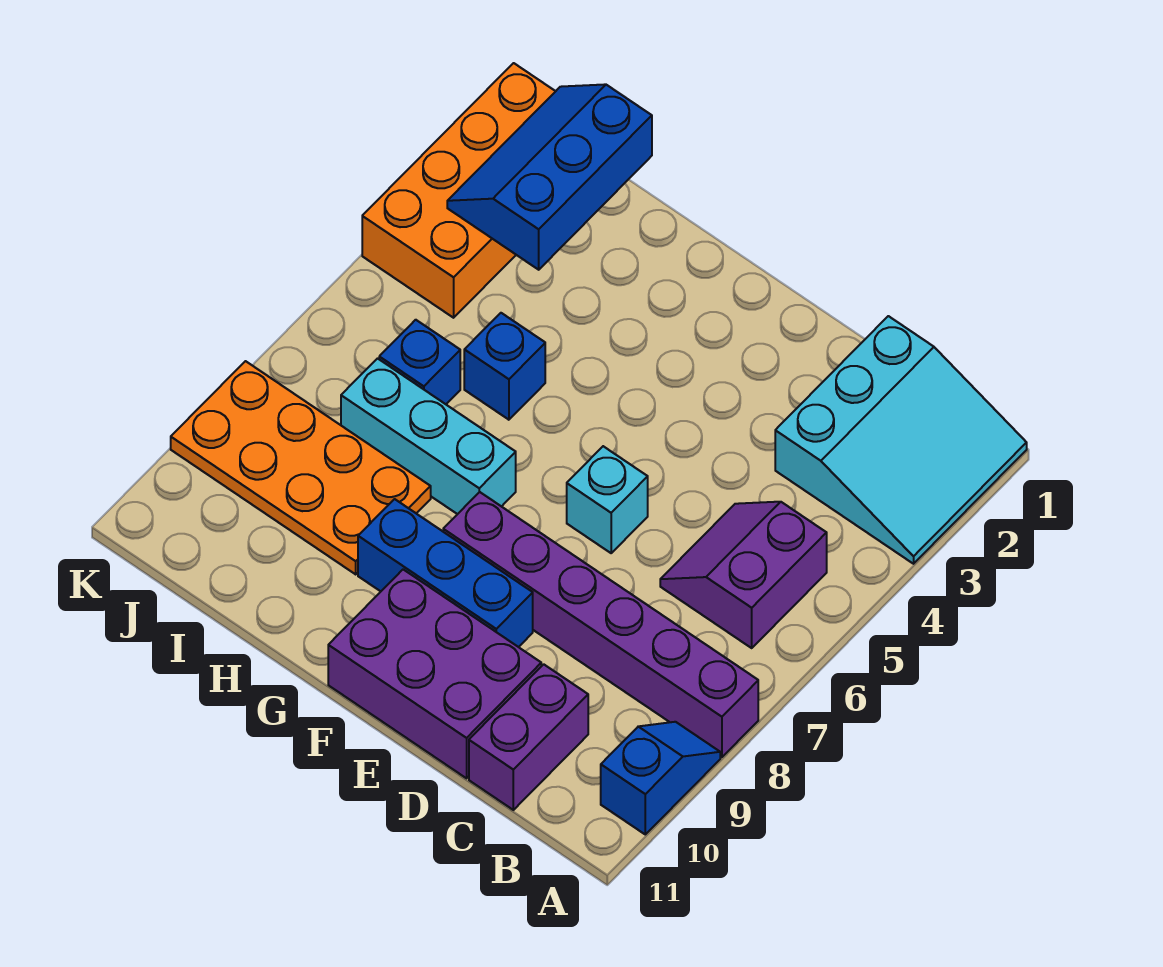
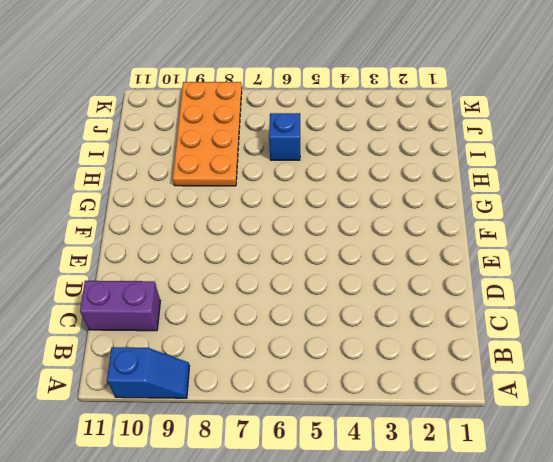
none -> cyan slope A1:C3 level 1 top C
none -> purple brick A8:F8 level 1
none -> purple slope B5:C6 level 1 top B

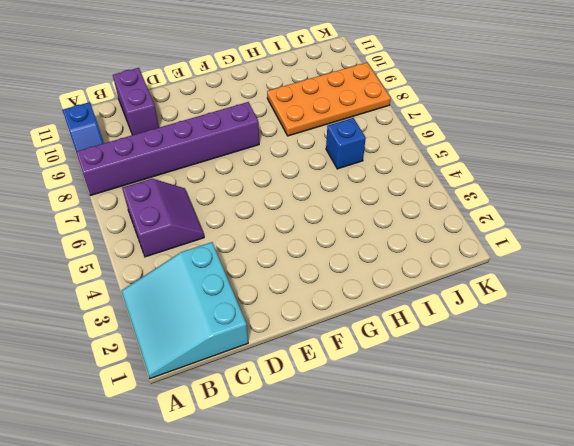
none -> purple brick D10:F11 level 1
none -> cyan brick E6 level 1
none -> blue brick E9:G9 level 1

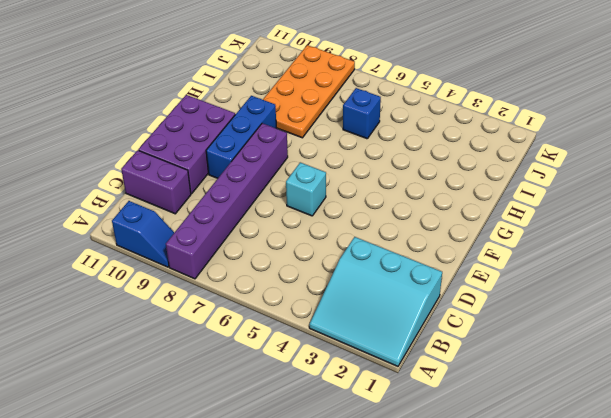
none -> purple slope B5:C6 level 1 top B
none -> cyan brick G7:I7 level 1
none -> blue brick H5 level 1

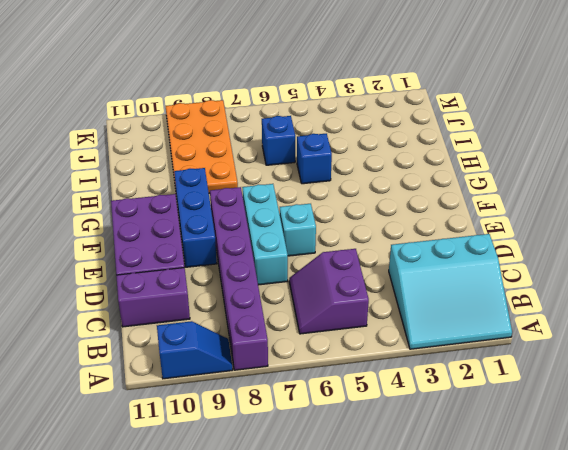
purple slope B5:C6 level 1 top 5 -> purple slope B5:C6 level 1 top B
cyan brick D7:F7 level 1 -> cyan brick G7:I7 level 1
none -> orange brick J1:K4 level 1
none -> blue slope I1:J3 level 2 top I

